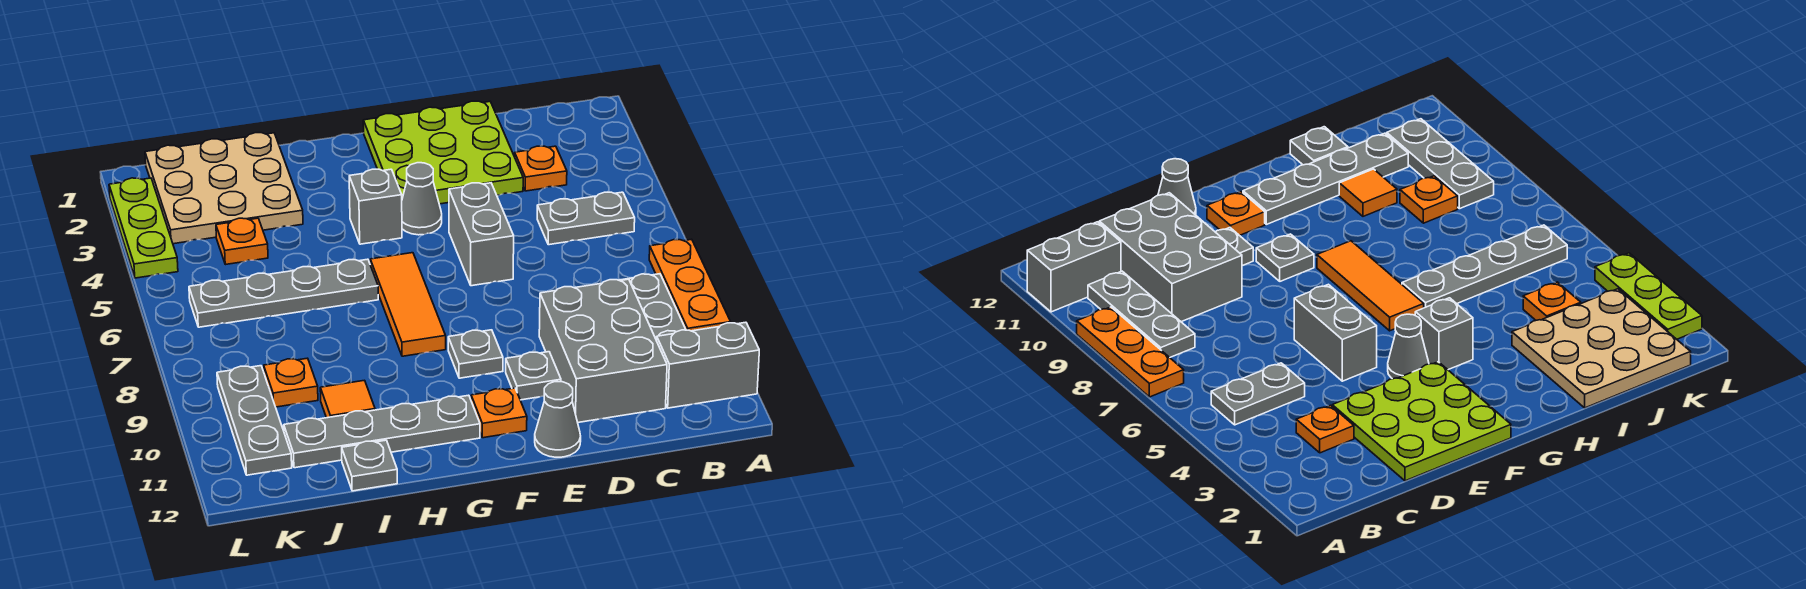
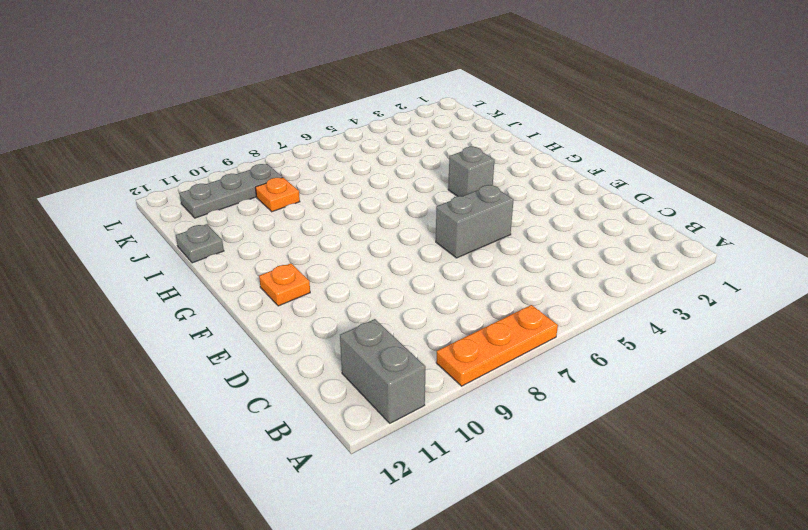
none -> grey plate B5:C5 level 1
none -> grey plate B8:B10 level 1
none -> orange plate C3 level 1

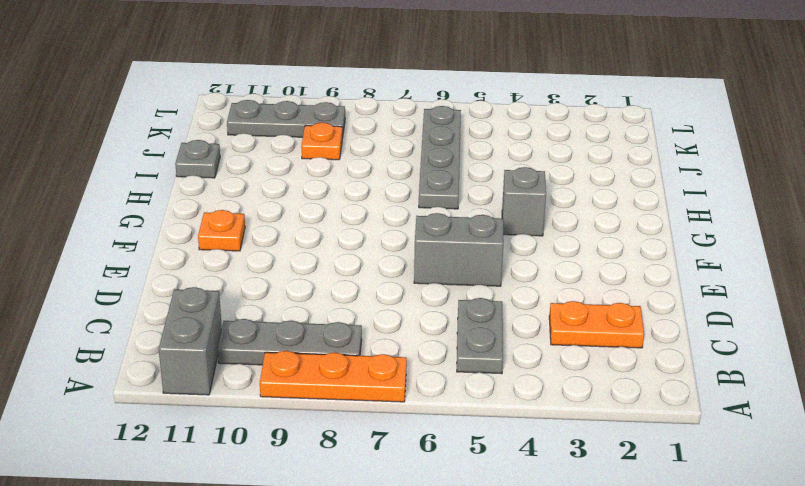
orange plate C2:C3 level 1 -> orange plate C3 level 1
none -> grey brick C9:D11 level 1
none -> lime plate D1:F3 level 1
none -> grey plate E10 level 1

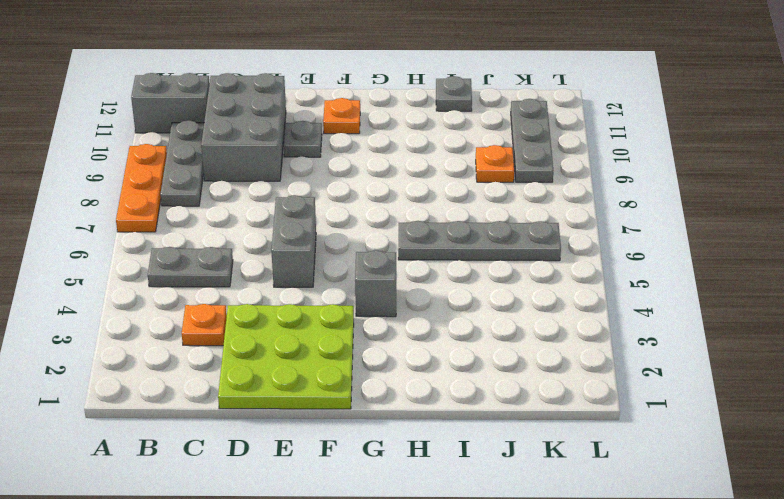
none -> grey cone E12 level 1
none -> grey cone F4 level 1
none -> grey plate F9 level 1

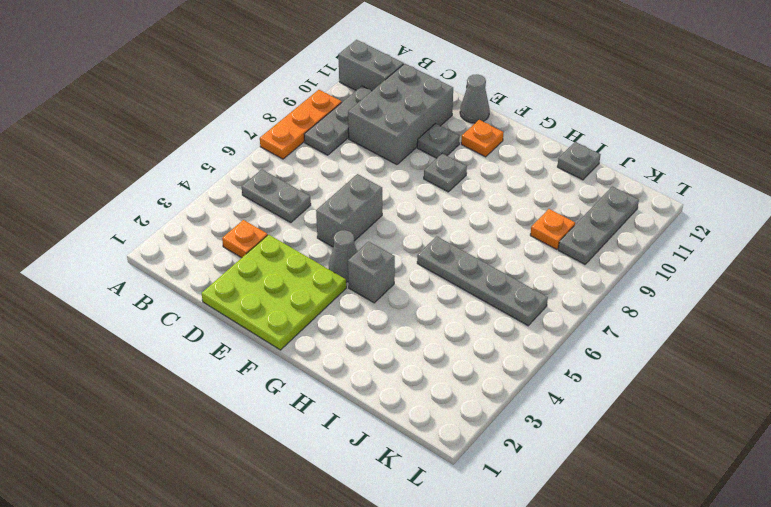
none -> orange tile G6:G8 level 1
none -> grey plate G11:J11 level 1
none -> tan plate I1:K3 level 1

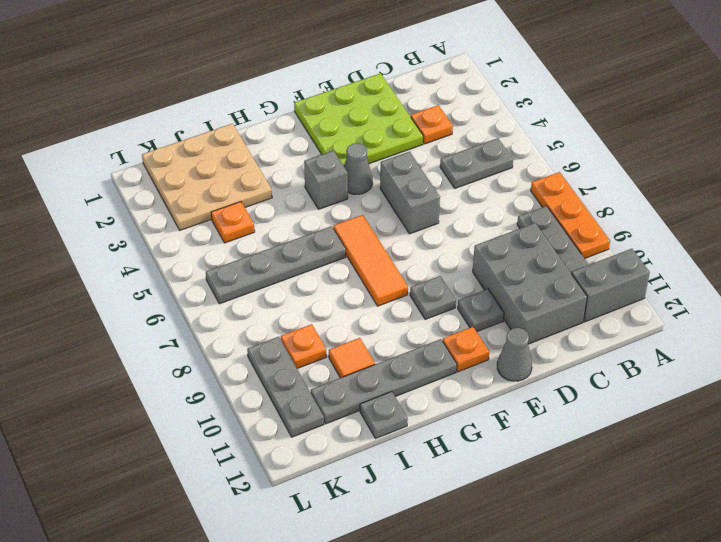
none -> lime plate L2:L4 level 1

